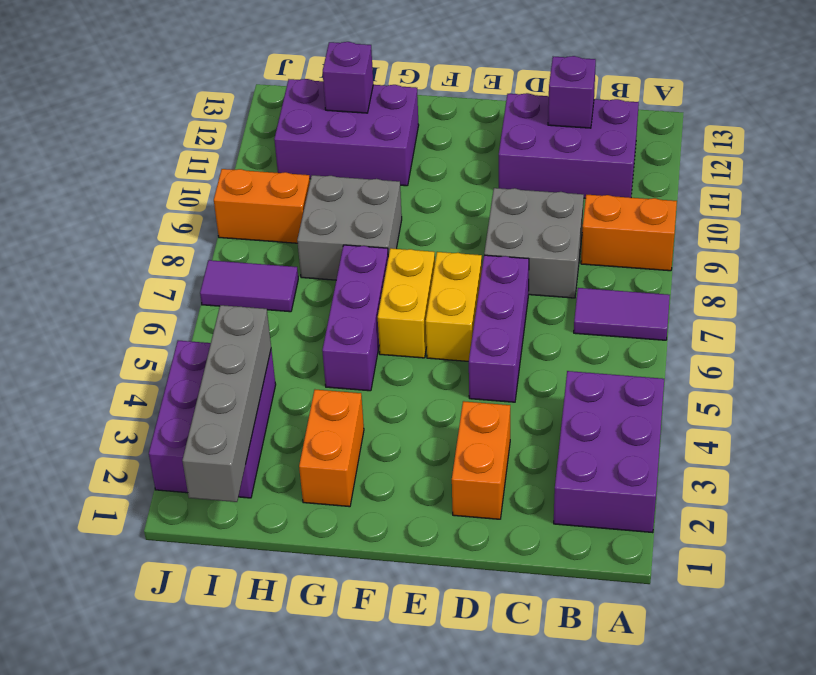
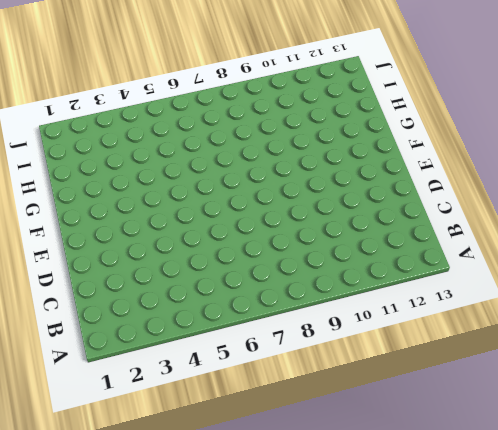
none -> purple brick A2:B4 level 1
none -> purple tile A7:B7 level 1
none -> orange brick A9:B9 level 1

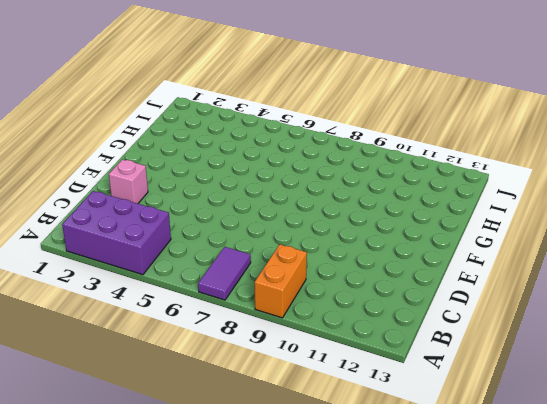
pink brick D2 level 1 -> orange brick D2:D3 level 1
none -> purple brick B11:D12 level 1
none -> grey brick C8:D9 level 1
none -> purple brick D5:D7 level 1

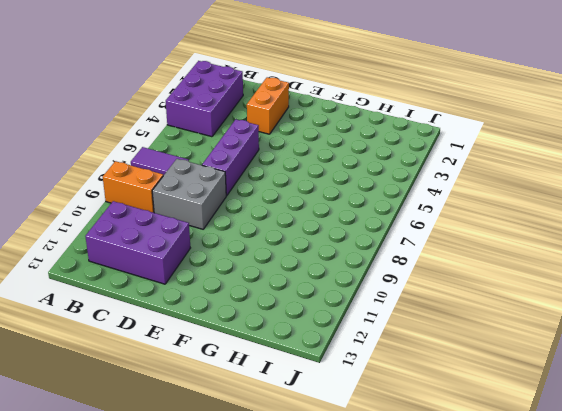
none -> yellow brick E6:E7 level 1
none -> yellow brick F6:F7 level 1
none -> orange brick G2:G3 level 1

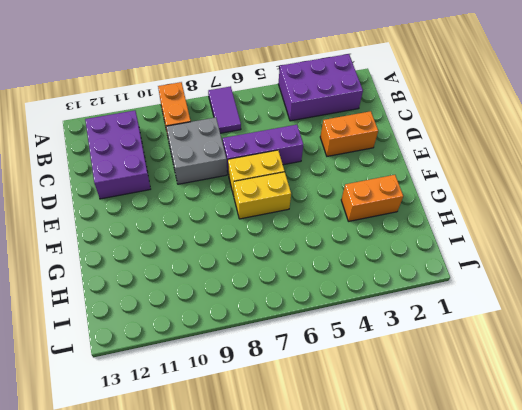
none -> purple brick G5:G7 level 1
none -> grey brick G8:H9 level 1
none -> purple brick G11:I12 level 1

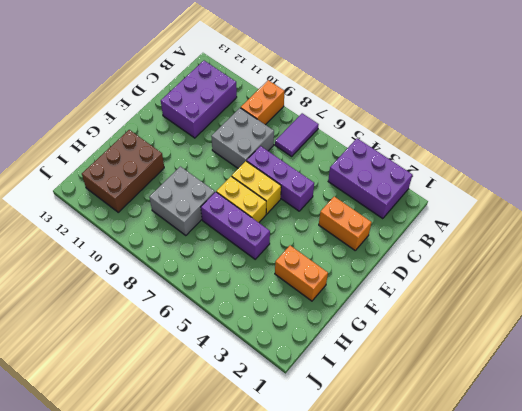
brown brick G11:I12 level 1 -> purple brick G11:I12 level 1
none -> purple brick I2:J4 level 1
none -> purple tile I7:J7 level 1
none -> orange brick I9:J9 level 1

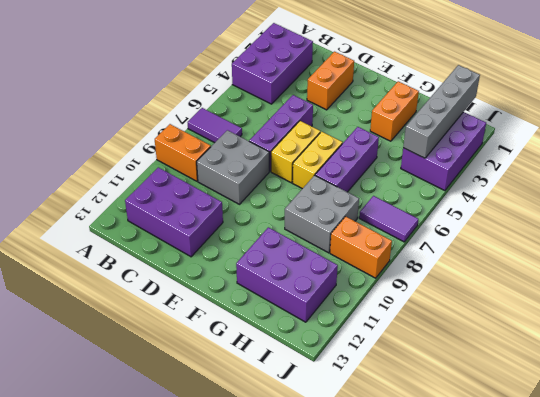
none -> purple brick C12 level 2
none -> purple brick H12 level 2

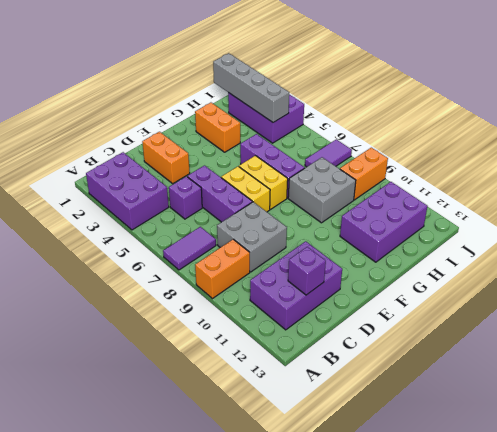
purple brick C5 level 1 -> purple brick H12 level 2

